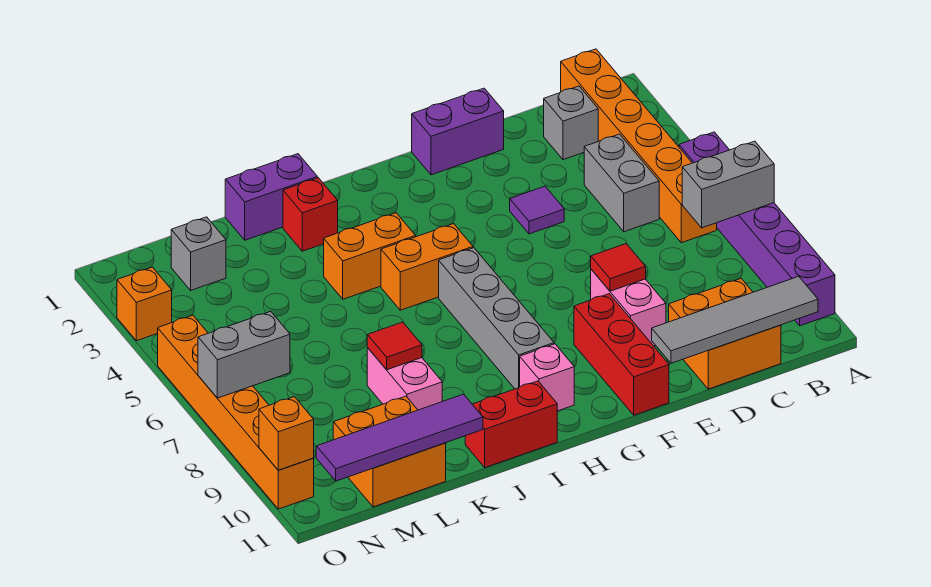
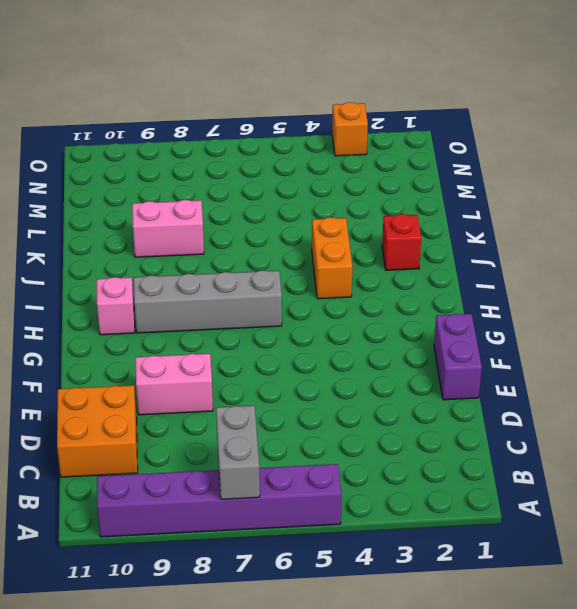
none -> orange brick B1:B6 level 1
none -> grey brick C2 level 1
none -> grey brick C4:C5 level 1

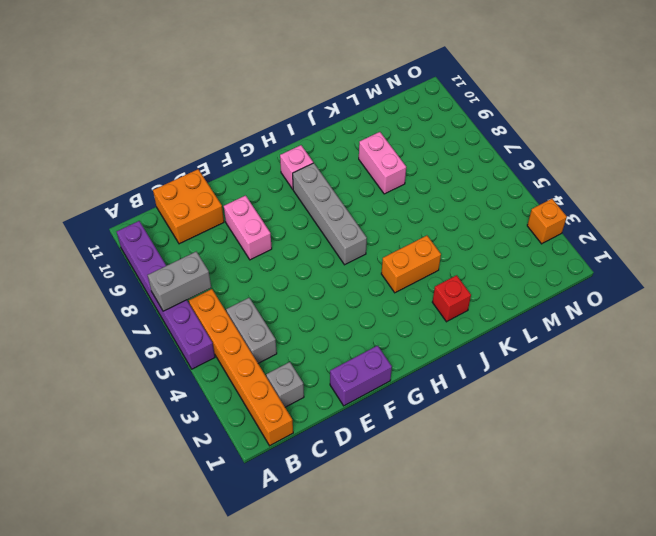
none -> purple tile E4 level 1
none -> red brick F9:F11 level 1
none -> orange brick H5:I5 level 1

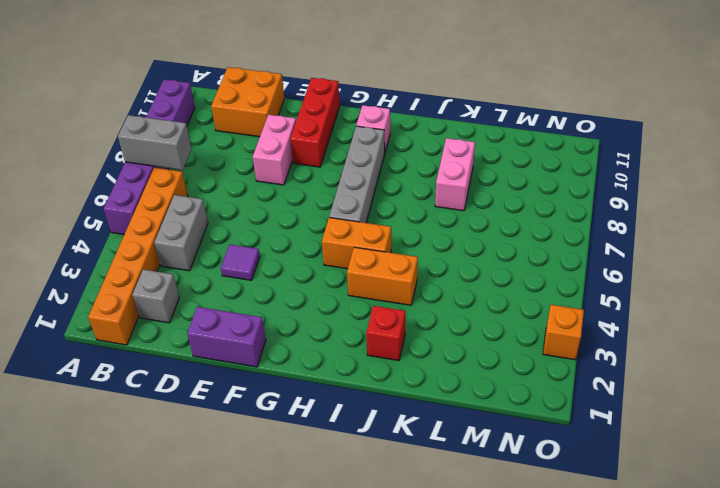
none -> red brick I11:J11 level 1
none -> purple brick J1:K1 level 1
none -> orange brick L10:M11 level 1

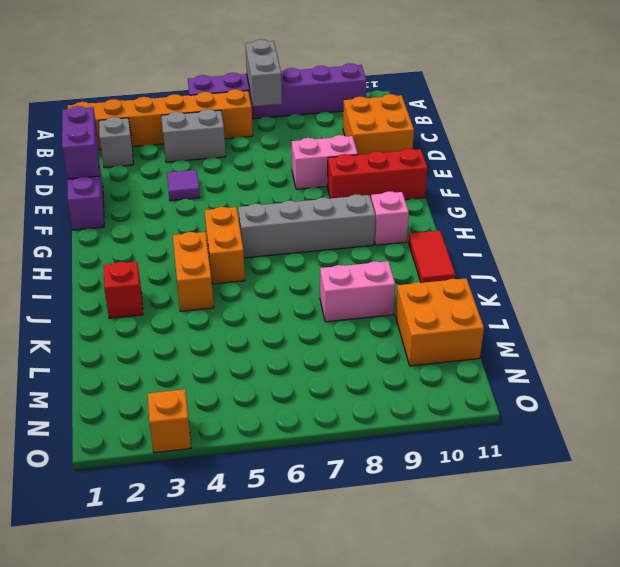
purple brick D1:E1 level 2 -> purple brick J1:K1 level 1
red tile I11:J11 level 1 -> red brick I11:J11 level 1
none -> grey brick M2 level 1
none -> orange brick O5:O10 level 1
none -> grey tile B11:E11 level 2

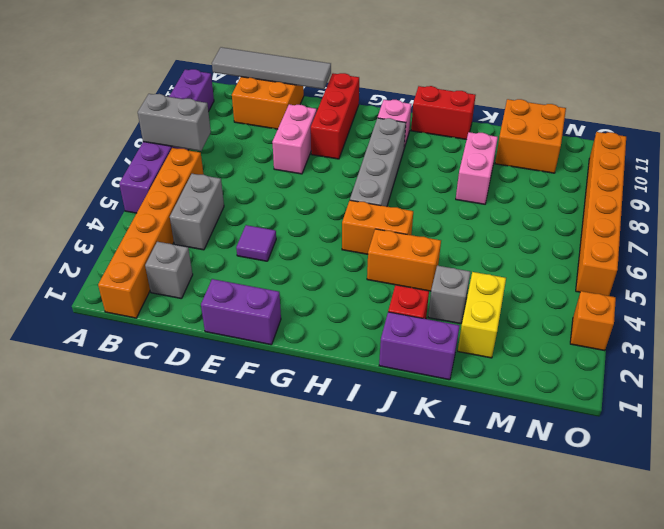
grey brick K3 level 1 -> grey brick M2 level 1
yellow brick L2:L3 level 1 -> none
none -> red tile E8 level 2
none -> red tile K8 level 2
none -> purple tile K11:N11 level 2

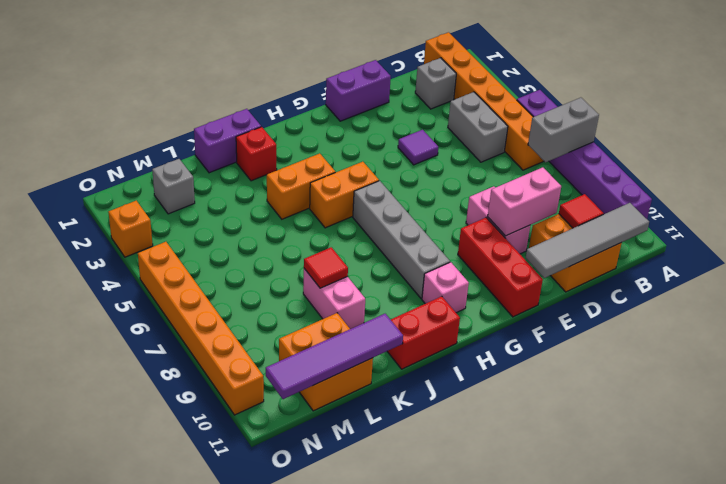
red tile C10 level 2 -> red tile E8 level 2
pink brick D9:E9 level 2 -> none
none -> grey brick N7:O7 level 2
none -> orange brick O10 level 2

